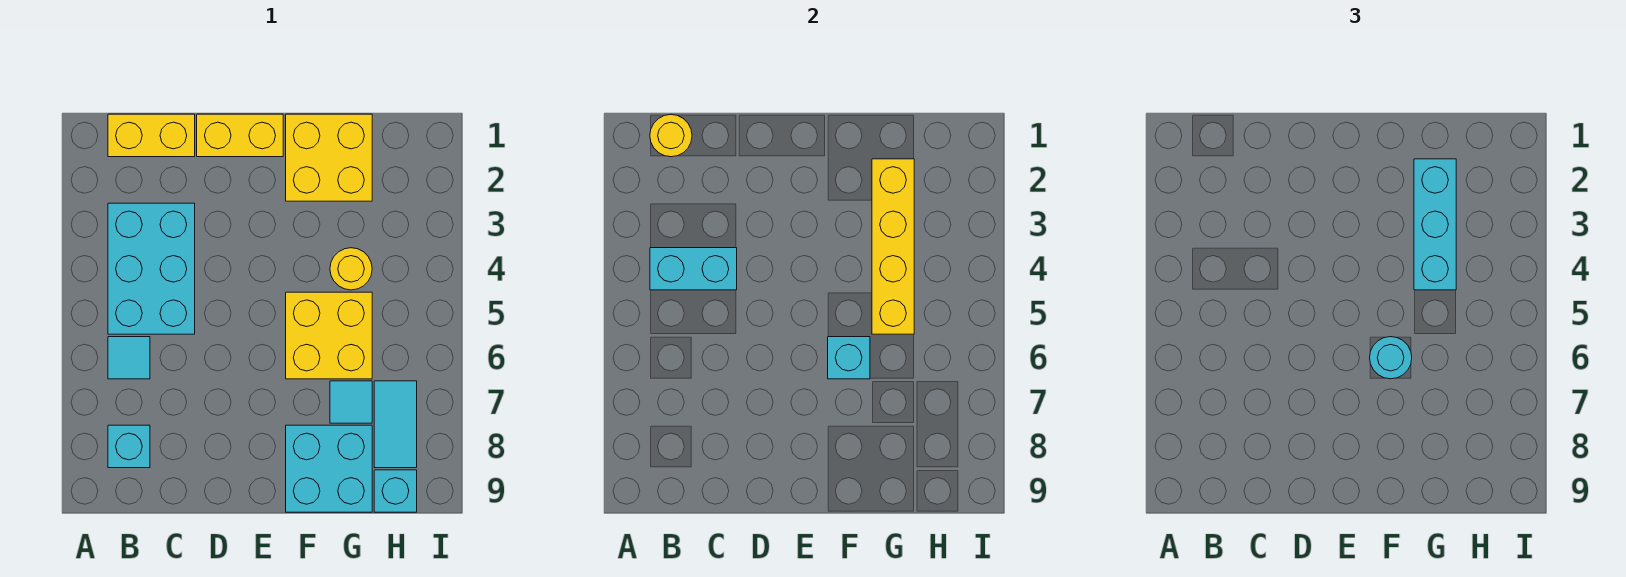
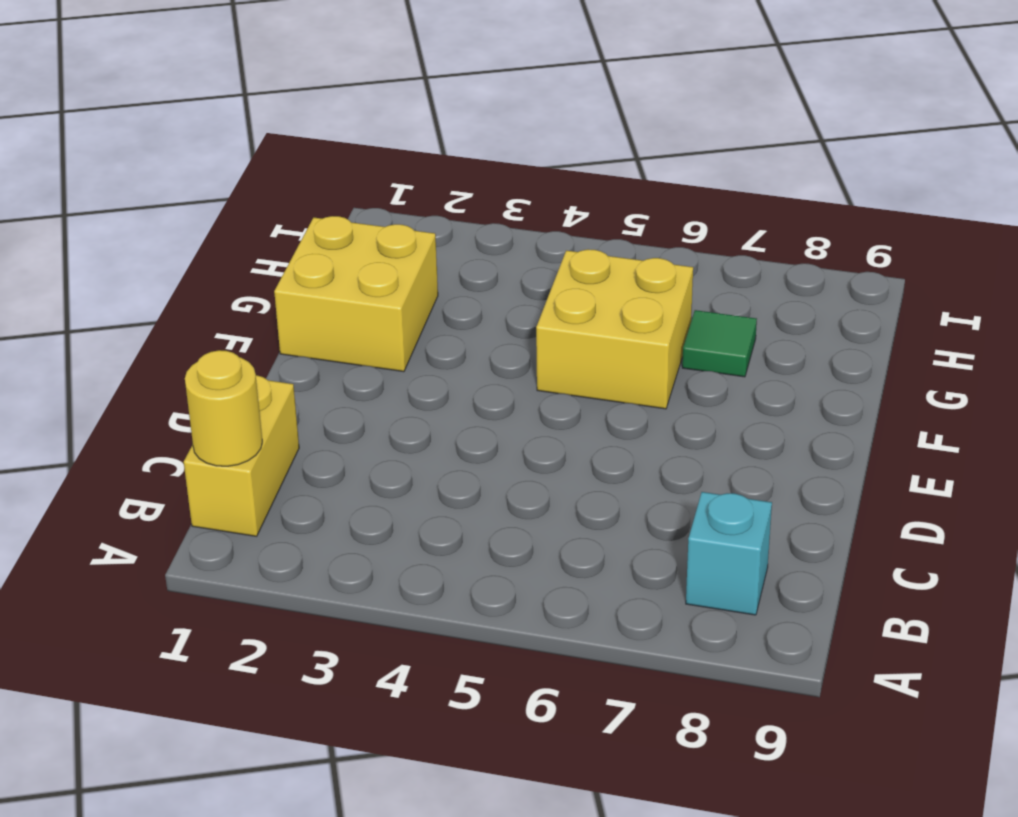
green tile G7 level 1 -> cyan tile G7 level 1
none -> cyan brick B3:C5 level 1
none -> cyan tile B6 level 1
none -> yellow brick D1:E1 level 1

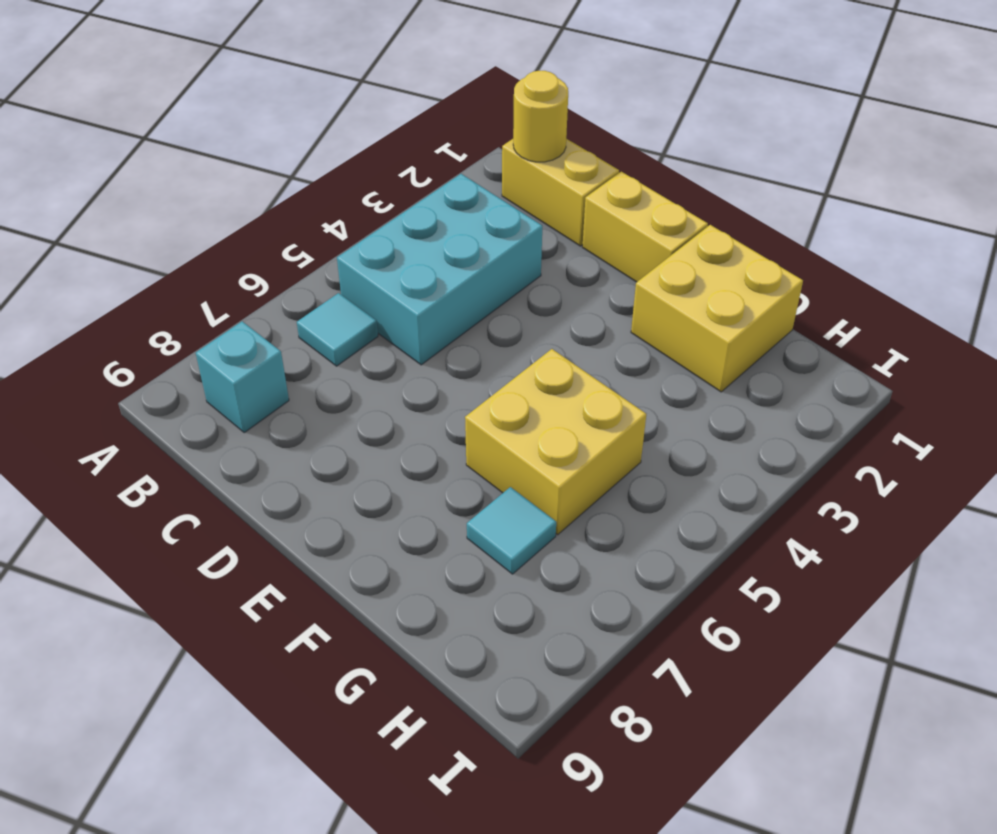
none -> cyan brick F8:G9 level 1
none -> yellow round brick G4 level 1
none -> cyan tile H7:H8 level 1

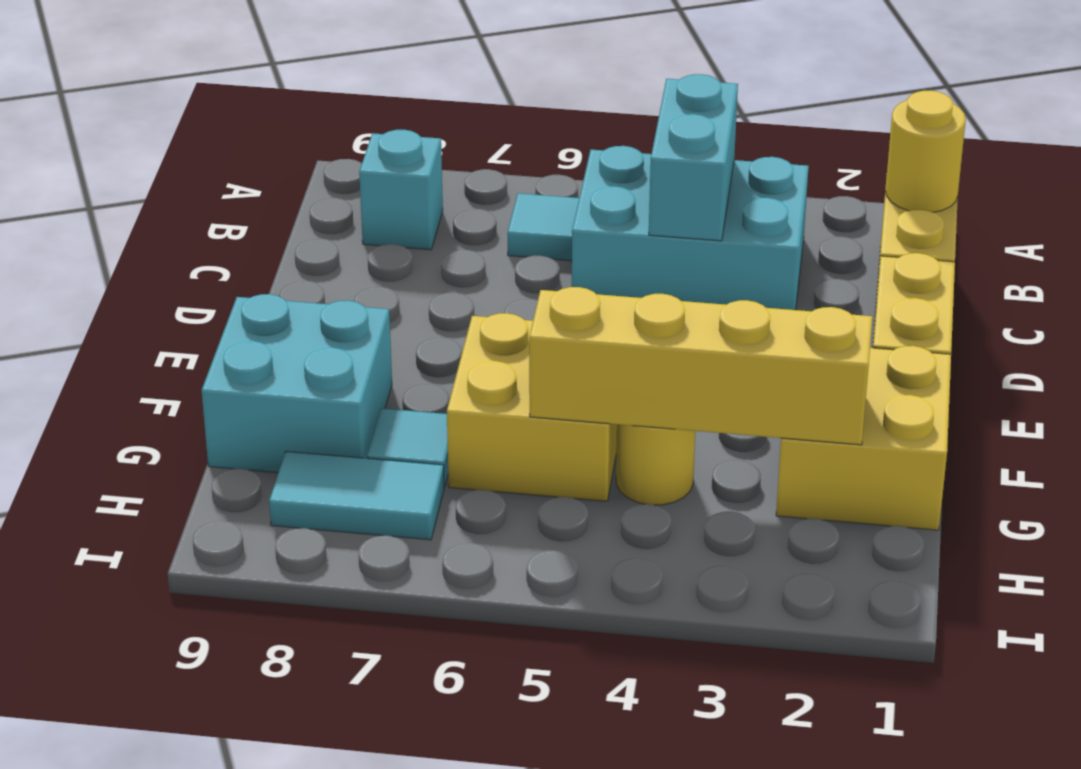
none -> cyan brick H9 level 1
none -> cyan brick F6 level 2
none -> cyan round brick F6 level 3

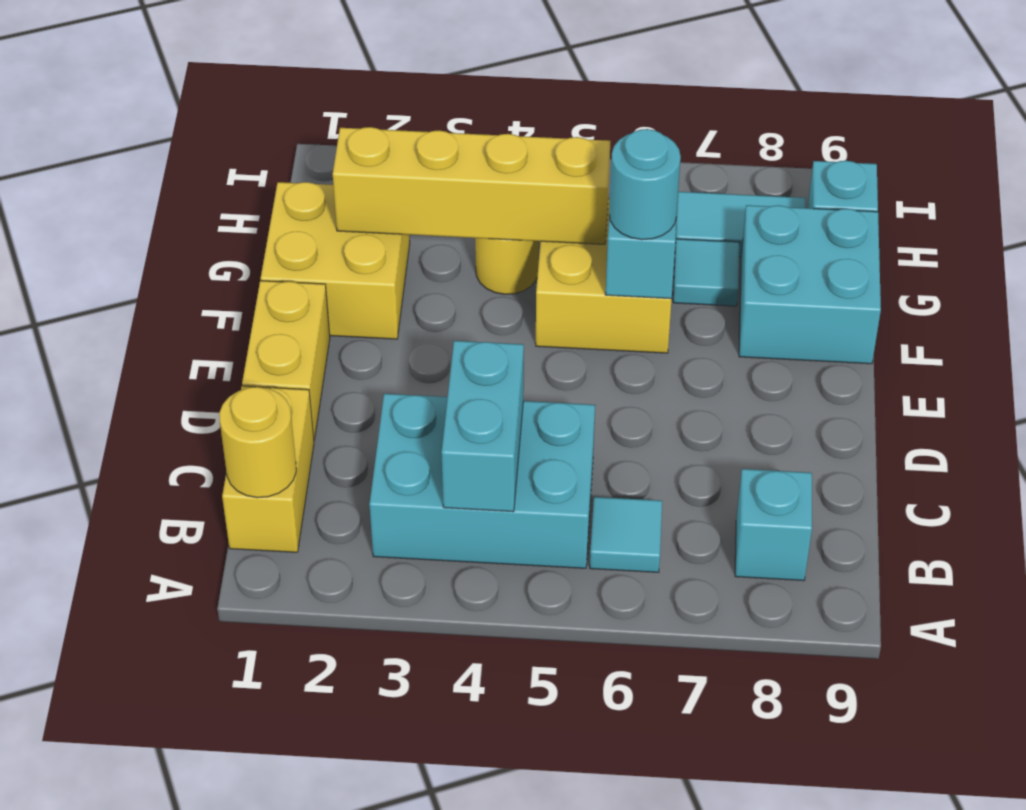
none -> cyan brick G2:G4 level 3

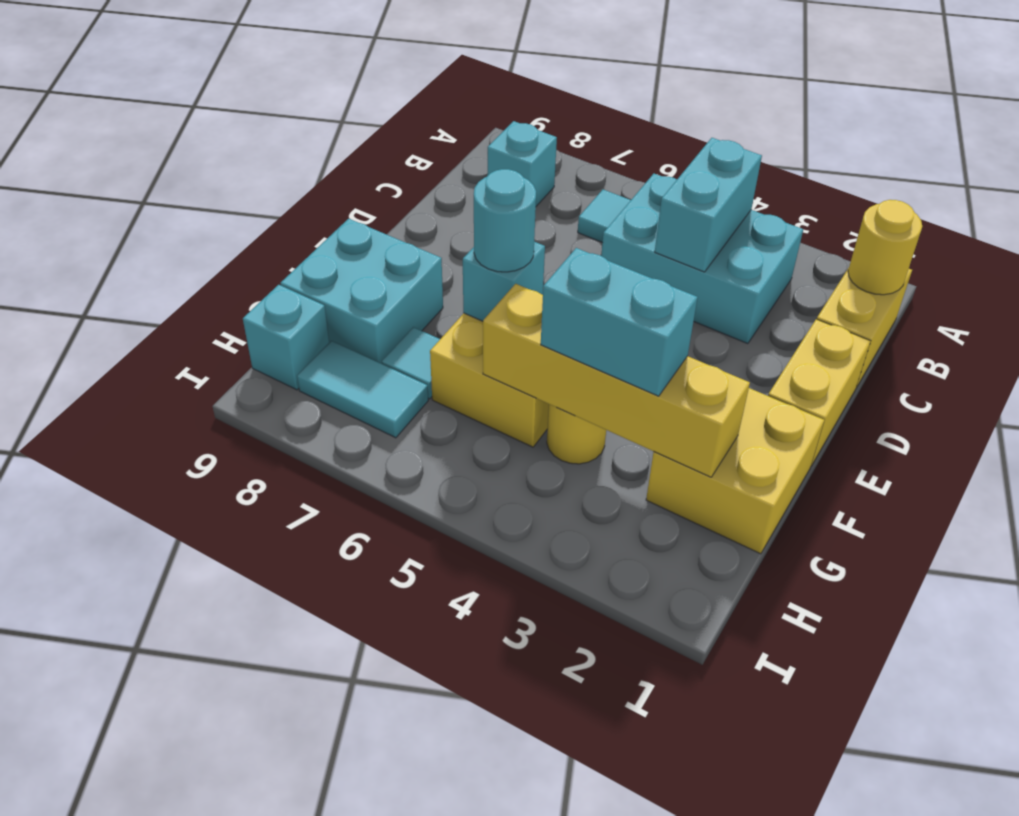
cyan brick G3:G4 level 3 -> cyan brick G2:G4 level 3

